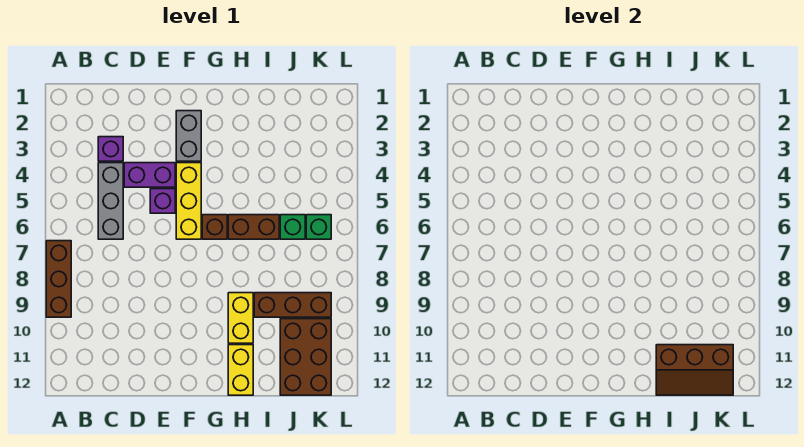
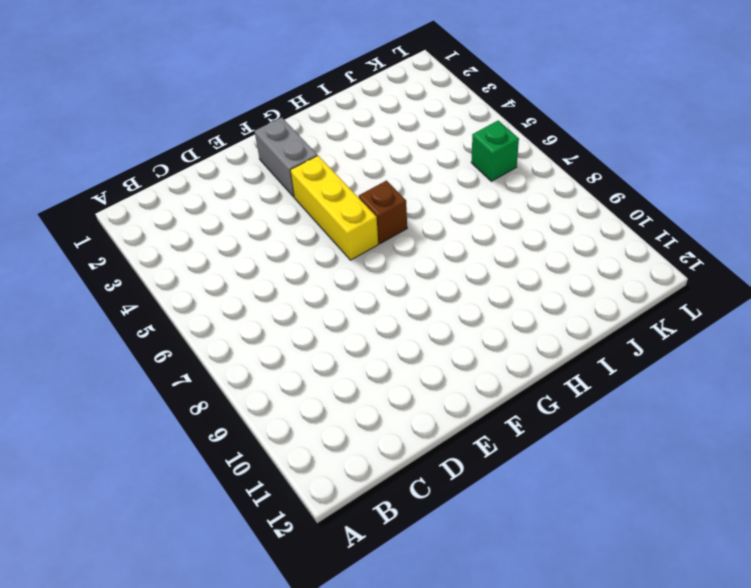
none -> brown brick A7:A9 level 1
none -> purple brick C3 level 1
none -> grey brick C4:C6 level 1

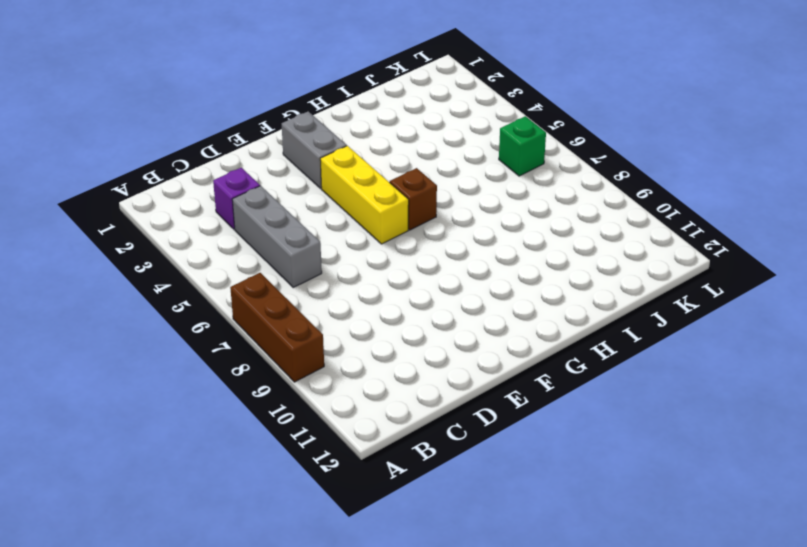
none -> purple brick D4:E4 level 1
none -> purple brick E5 level 1
none -> brown brick H6:I6 level 1

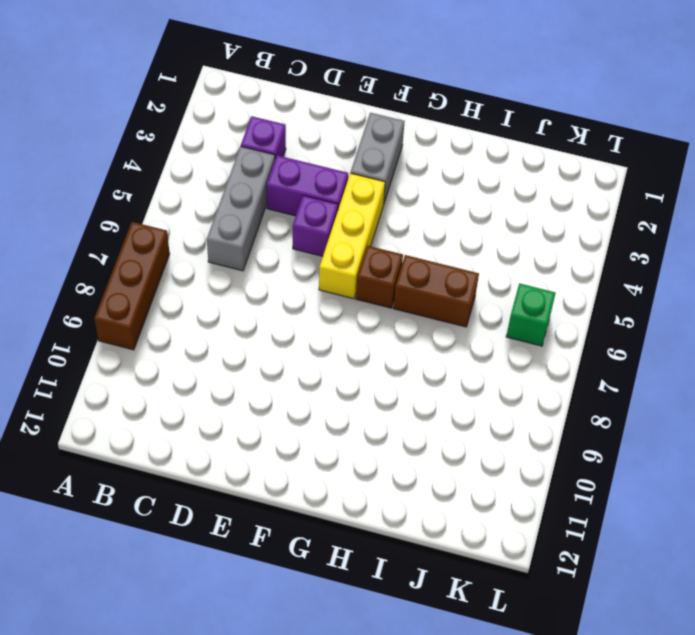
none -> yellow brick H9:H10 level 1
none -> yellow brick H11:H12 level 1
none -> brown brick I9:K9 level 1

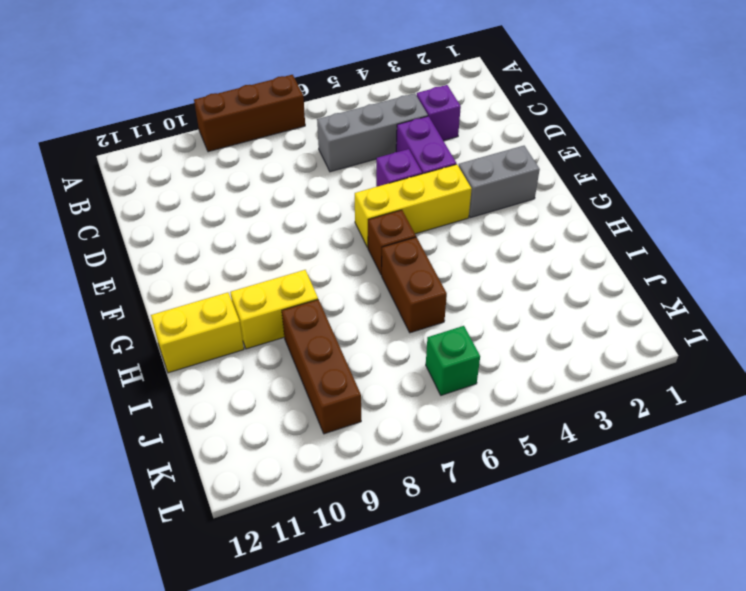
none -> green brick J6 level 1
none -> brown brick J10:K12 level 1
none -> brown slope I11:K12 level 2 top 11

